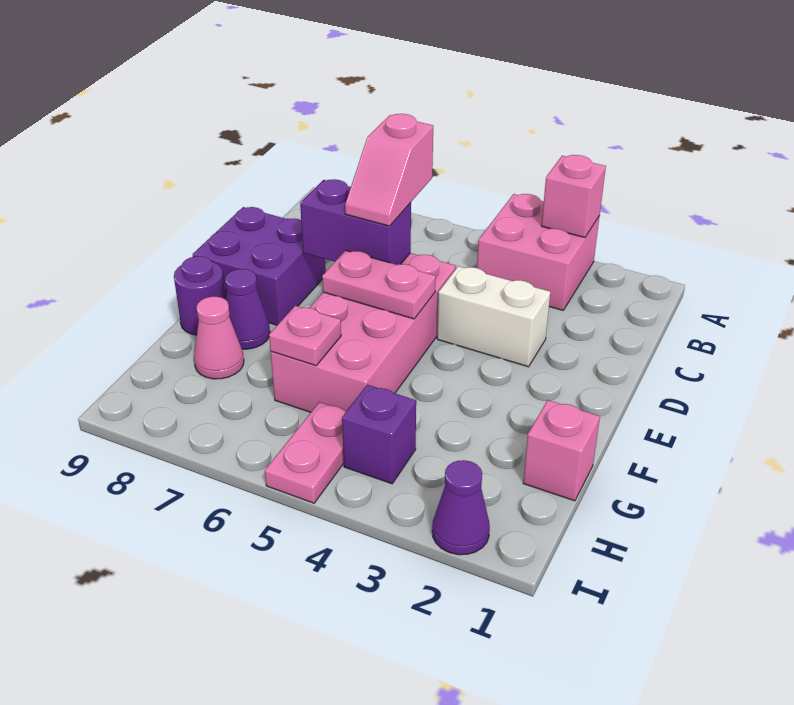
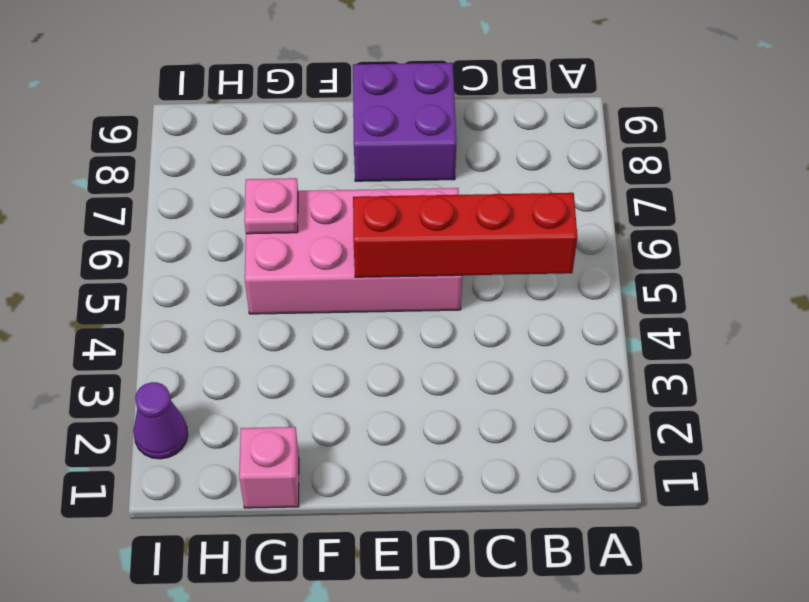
red brick B5:E5 level 2 -> pink plate E5:E6 level 2
none -> pink brick A3:B4 level 1
none -> white brick D3:D4 level 1
none -> purple cone F8 level 1

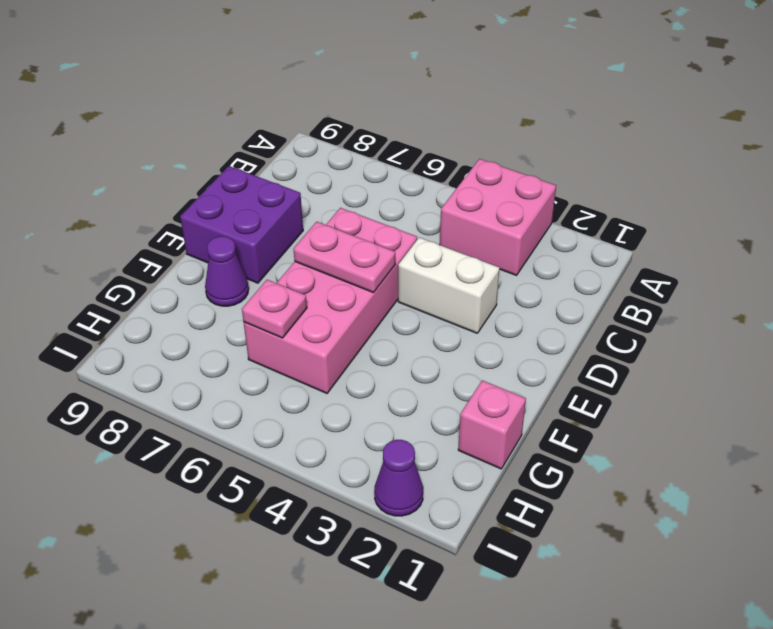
none -> purple round brick F9 level 1
none -> pink cone G8 level 1
none -> purple brick H4 level 1

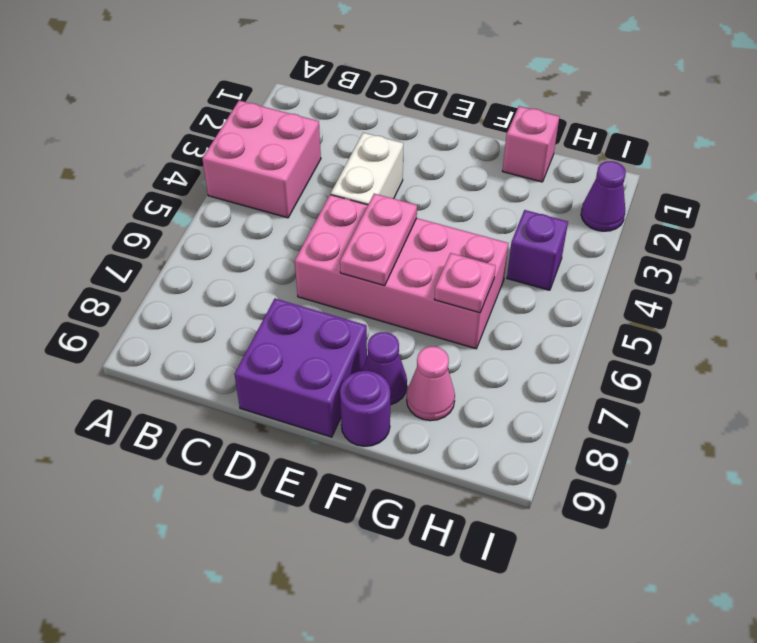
none -> pink plate H5:I5 level 1
none -> pink brick A3 level 2
none -> purple brick D6:D7 level 2

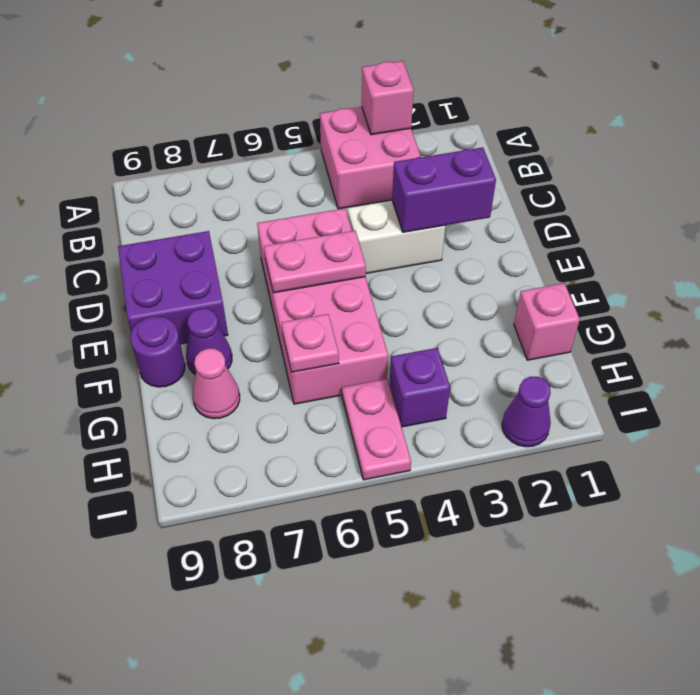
purple brick D2:D3 level 2 -> purple brick D6:D7 level 2
none -> pink slope C6:D6 level 3 top C

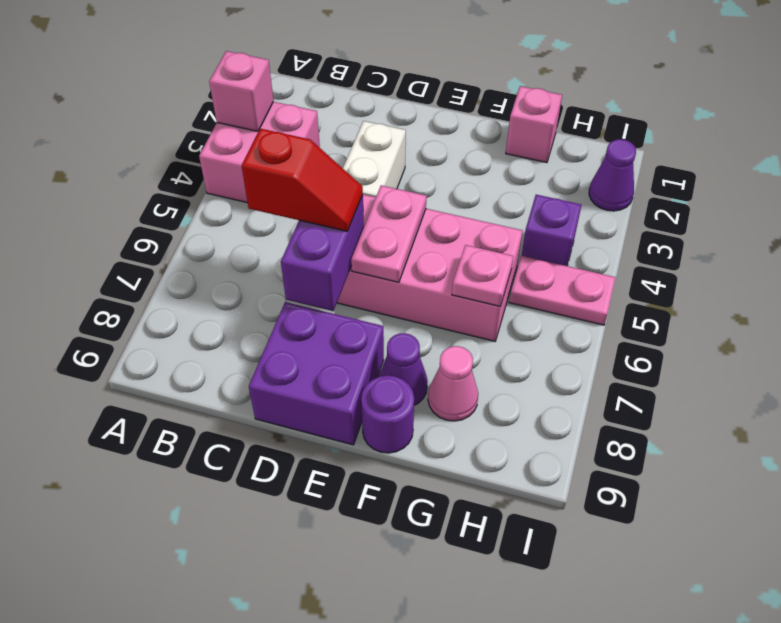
red slope C6:D6 level 3 top C -> pink slope C6:D6 level 3 top C

